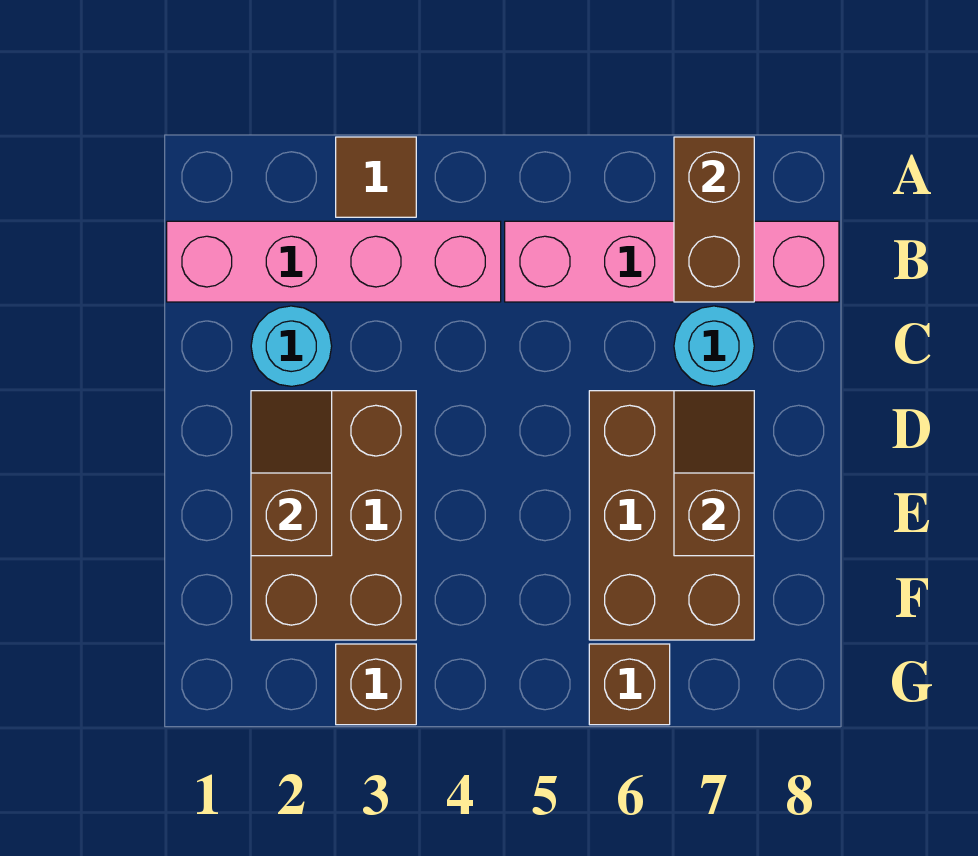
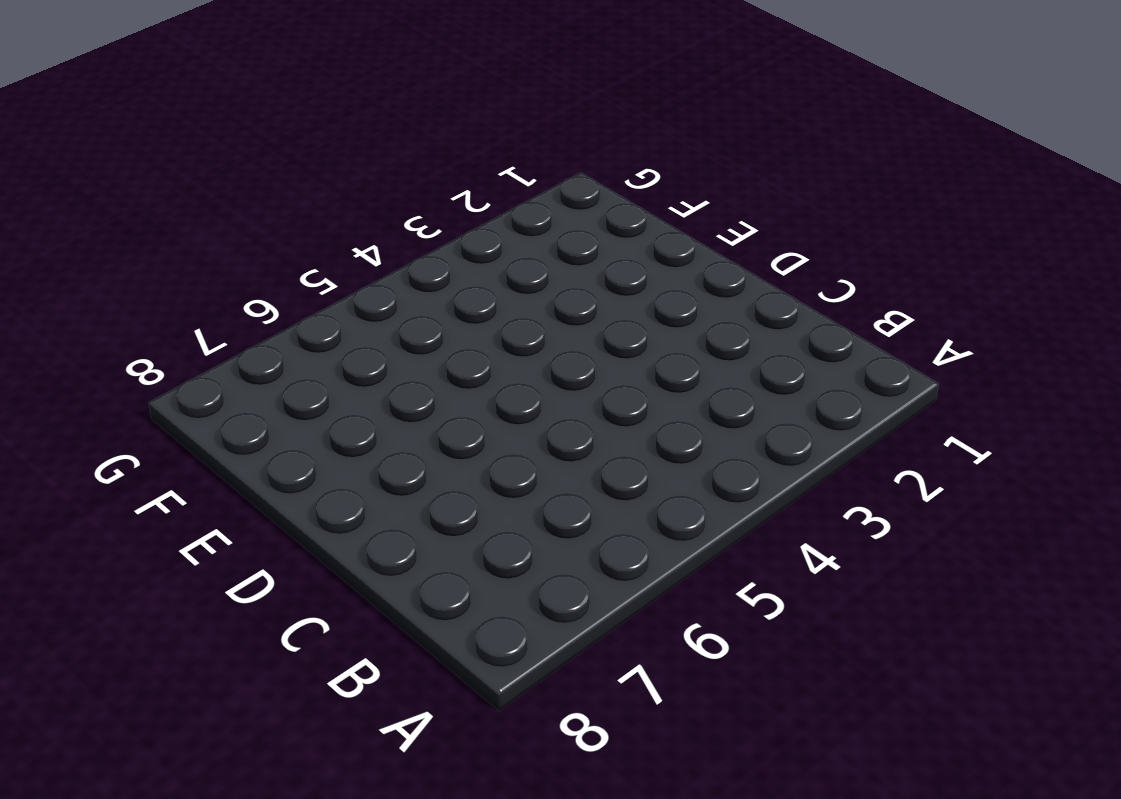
none -> brown tile A3 level 1
none -> pink brick B1:B4 level 1
none -> pink brick B5:B8 level 1

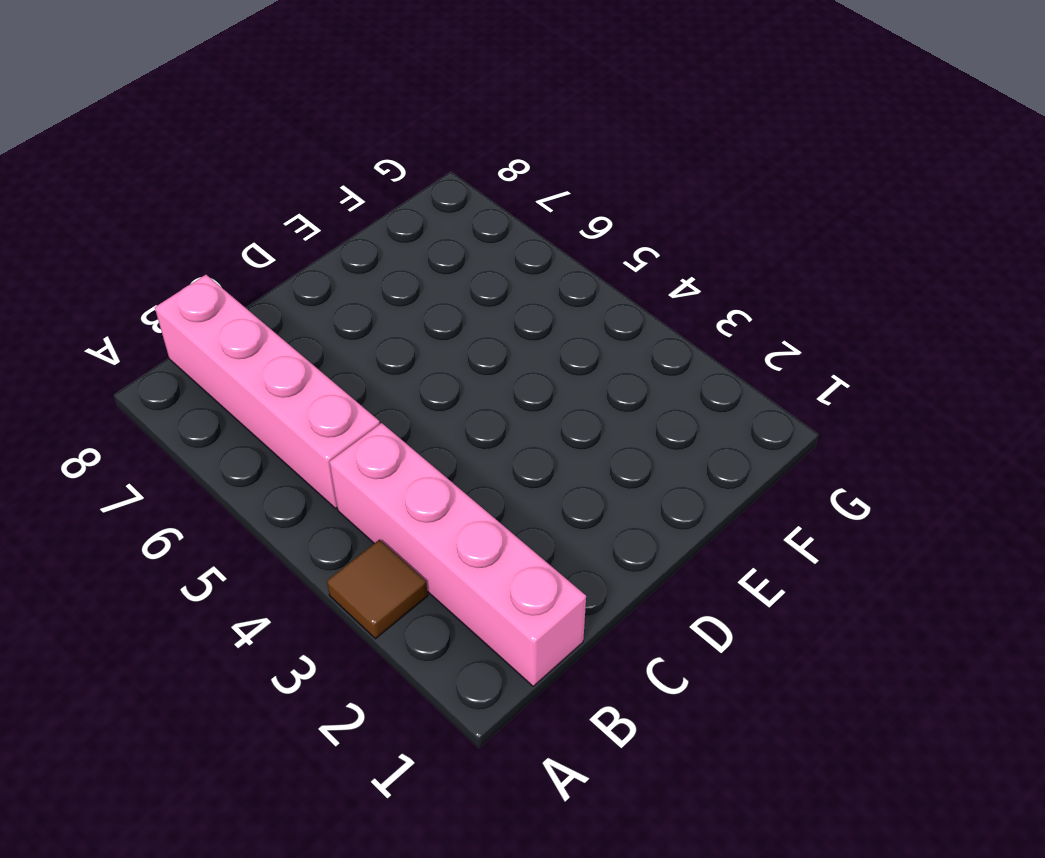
none -> cyan round brick C2 level 1
none -> cyan round brick C7 level 1
none -> brown brick D2:F3 level 1

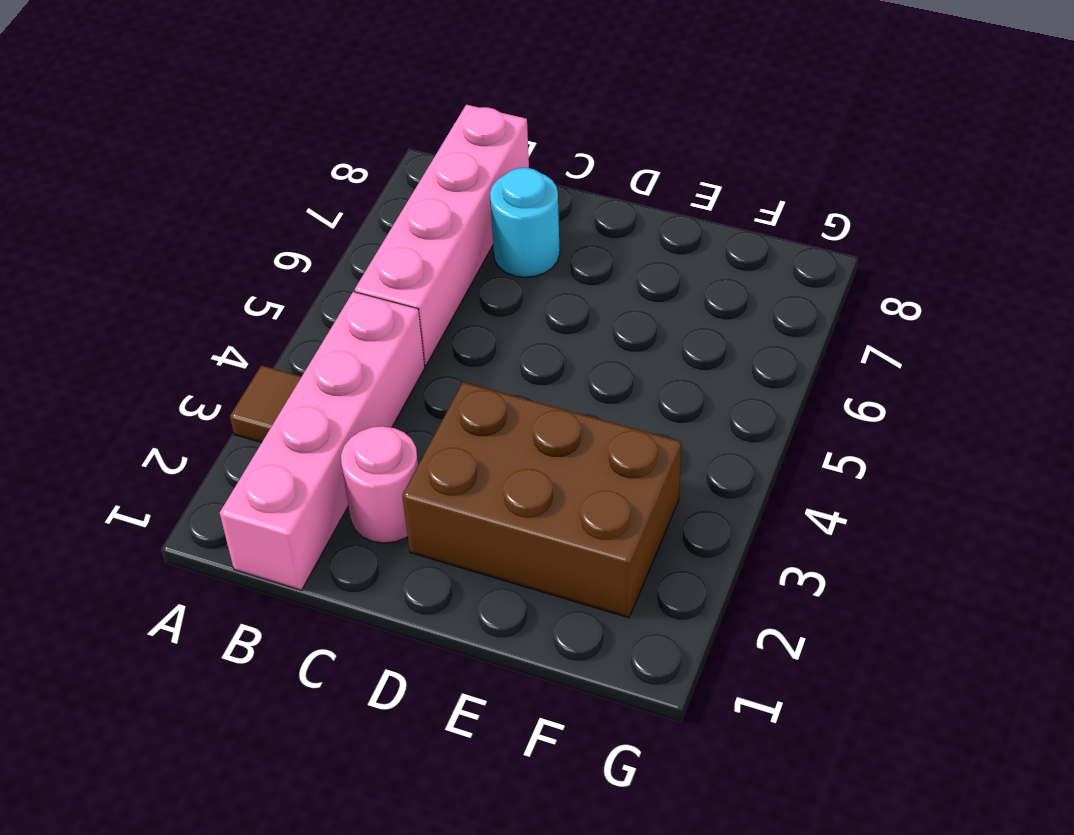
pink round brick C2 level 1 -> cyan round brick C2 level 1
none -> brown brick D6:F7 level 1
none -> brown brick G3 level 1
none -> brown brick G6 level 1

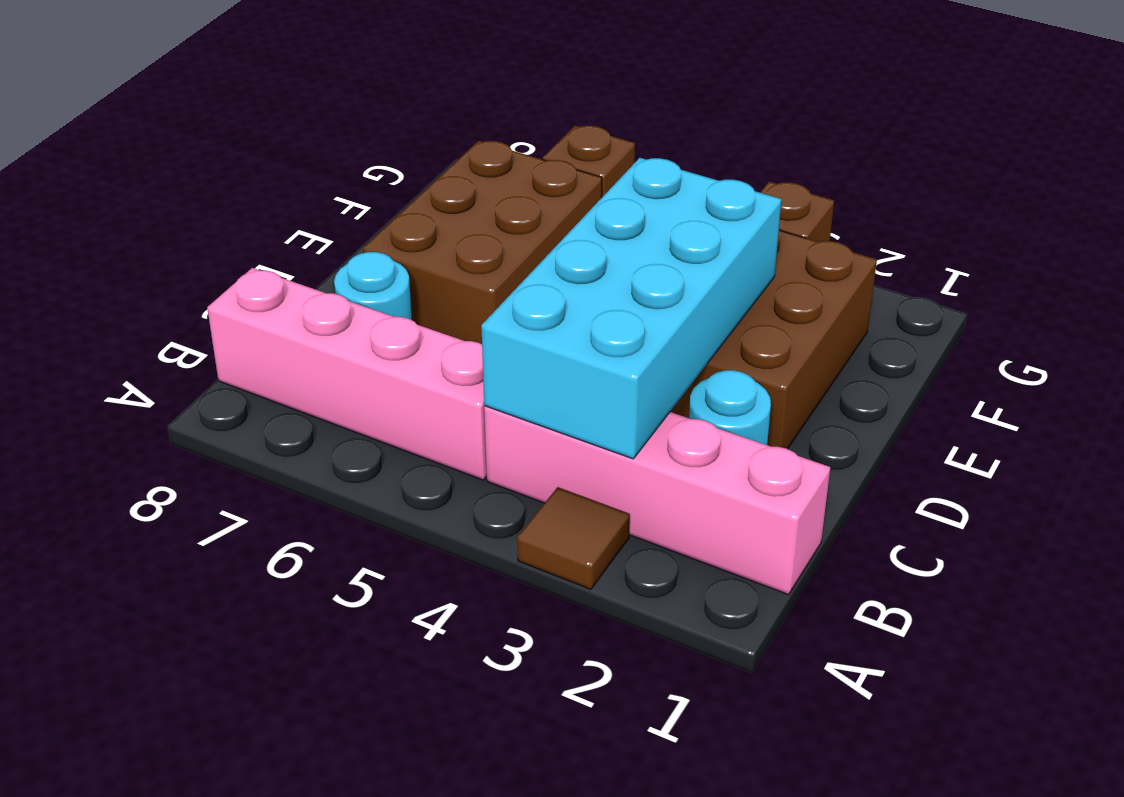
cyan brick B3:E4 level 2 -> none
none -> brown brick A7:B7 level 2
none -> brown slope D2:E2 level 2 top E
none -> brown slope D7:E7 level 2 top E

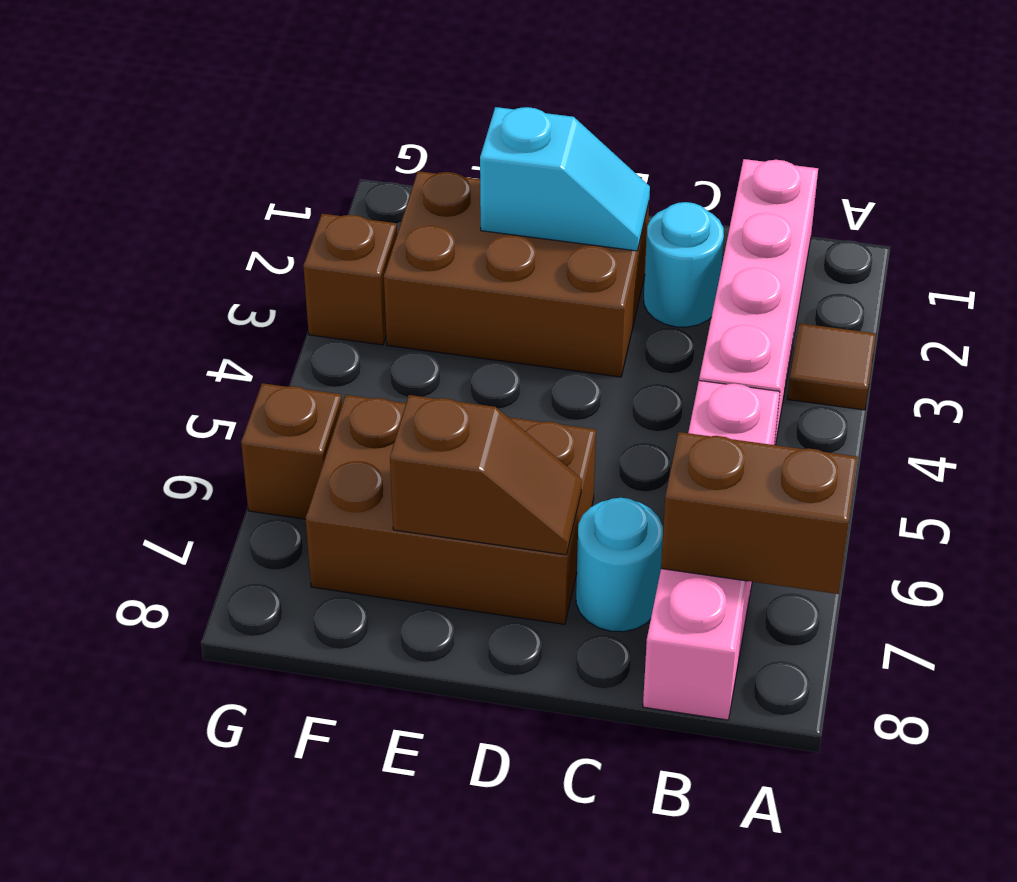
cyan slope D2:E2 level 2 top E -> brown slope D2:E2 level 2 top E

